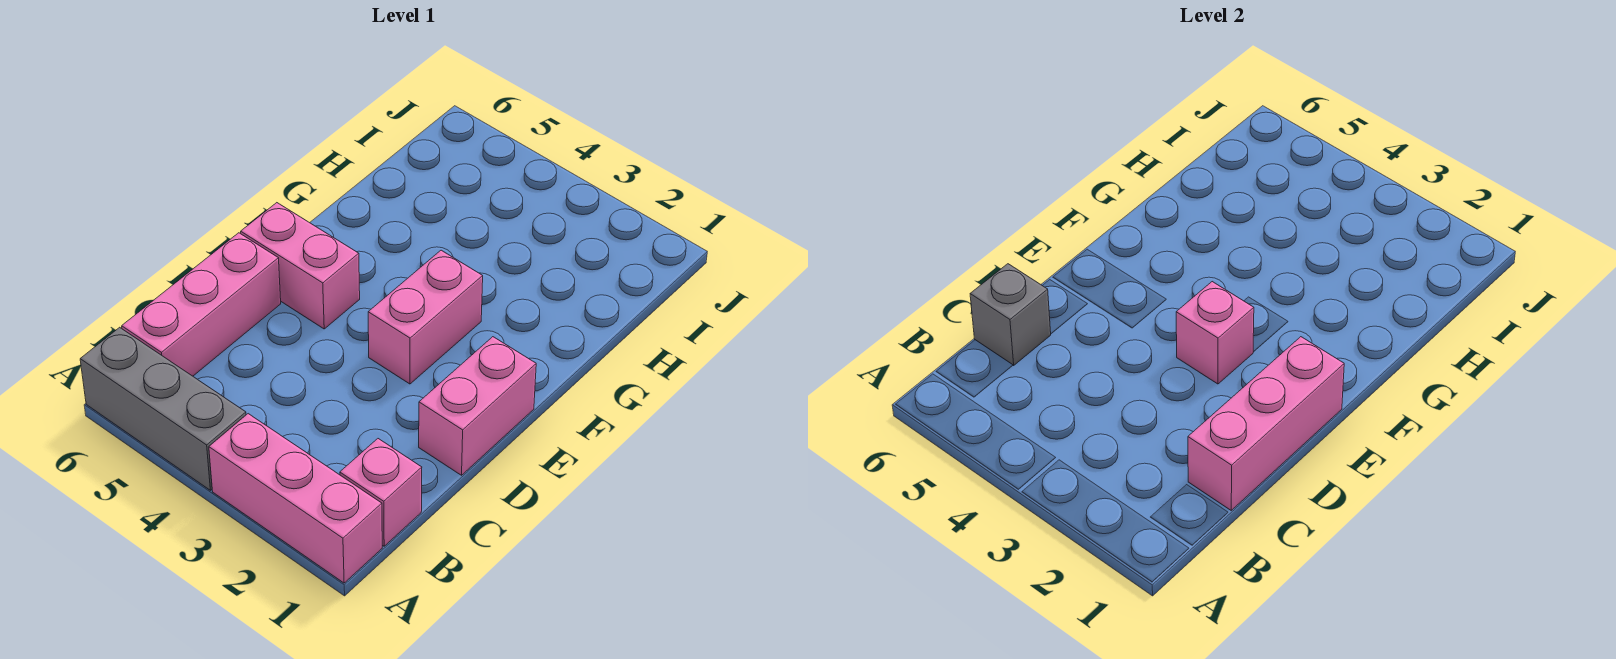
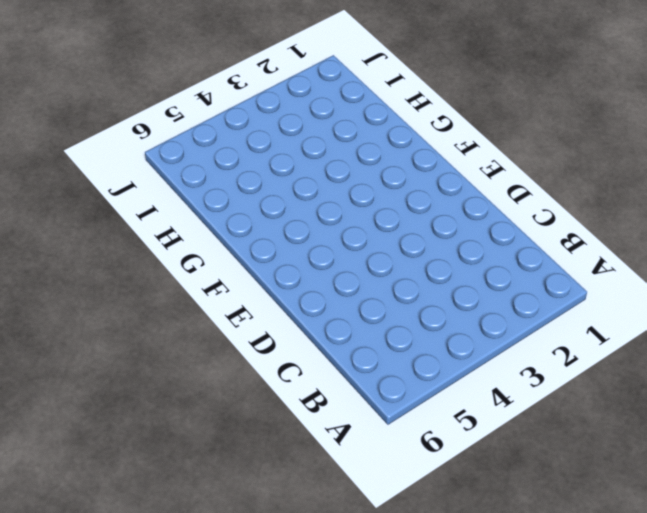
none -> pink brick A1:A3 level 1
none -> grey brick A4:A6 level 1

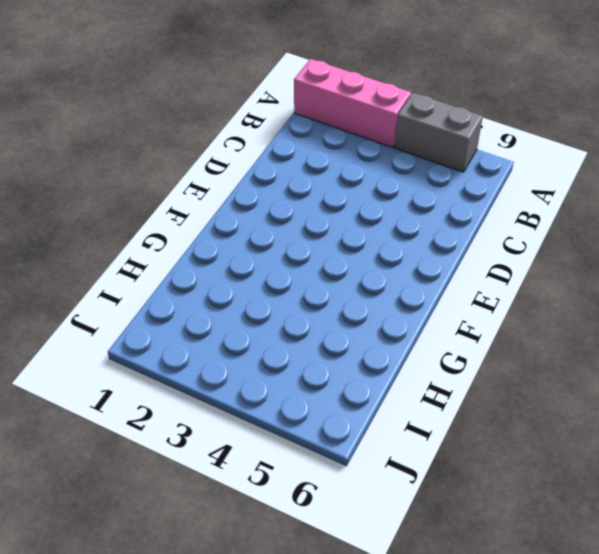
grey brick A4:A5 level 1 -> grey brick A4:A6 level 1
none -> pink brick B1 level 1
none -> pink brick B6:D6 level 1

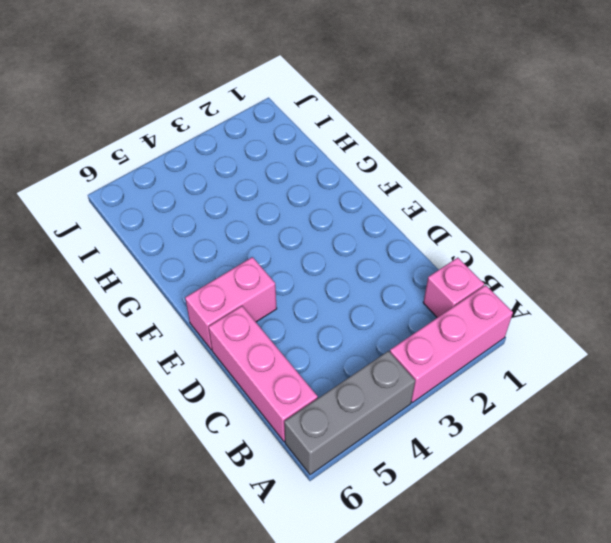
none -> pink brick D1:E1 level 1
none -> pink brick E3:F3 level 1

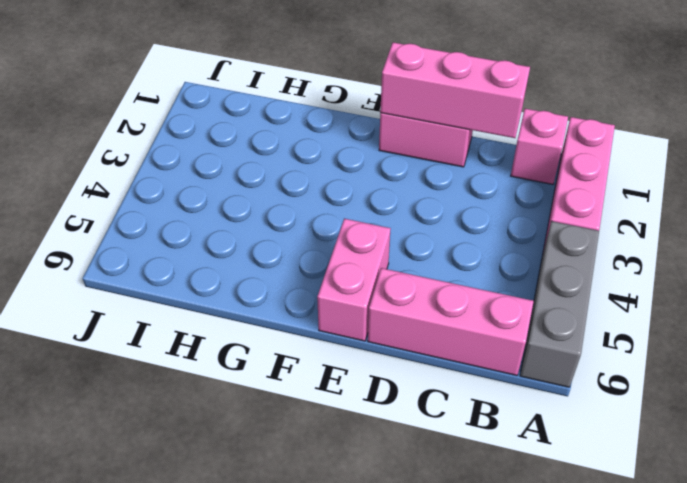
none -> pink brick E3:F3 level 1
none -> grey brick C6 level 2

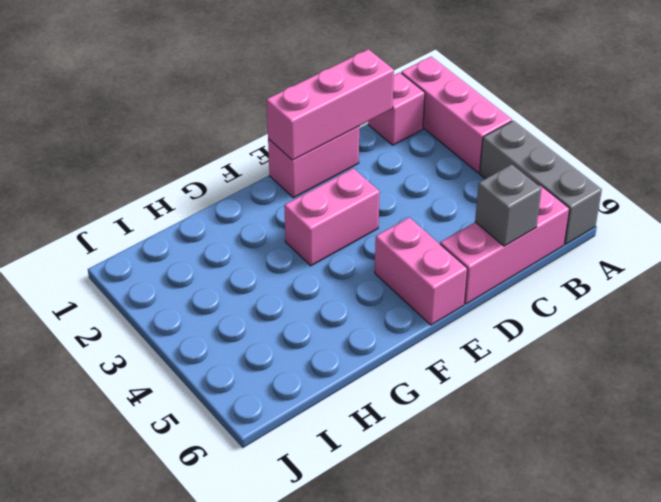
none -> pink brick E3 level 2

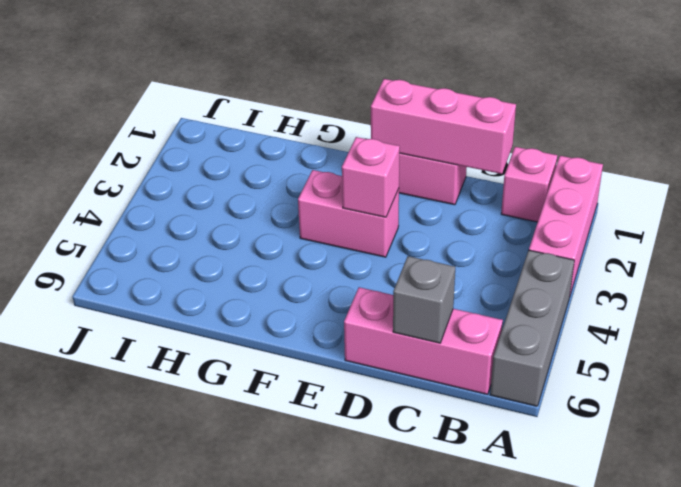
none -> pink brick E5:E6 level 1

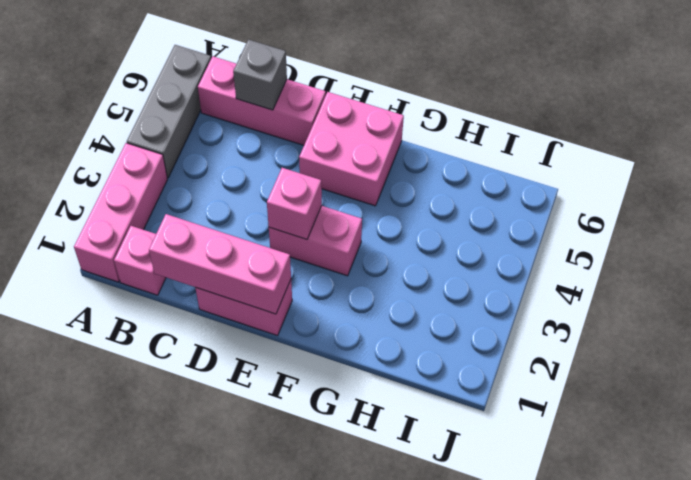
pink brick E5:F6 level 1 -> pink brick E5:E6 level 1

